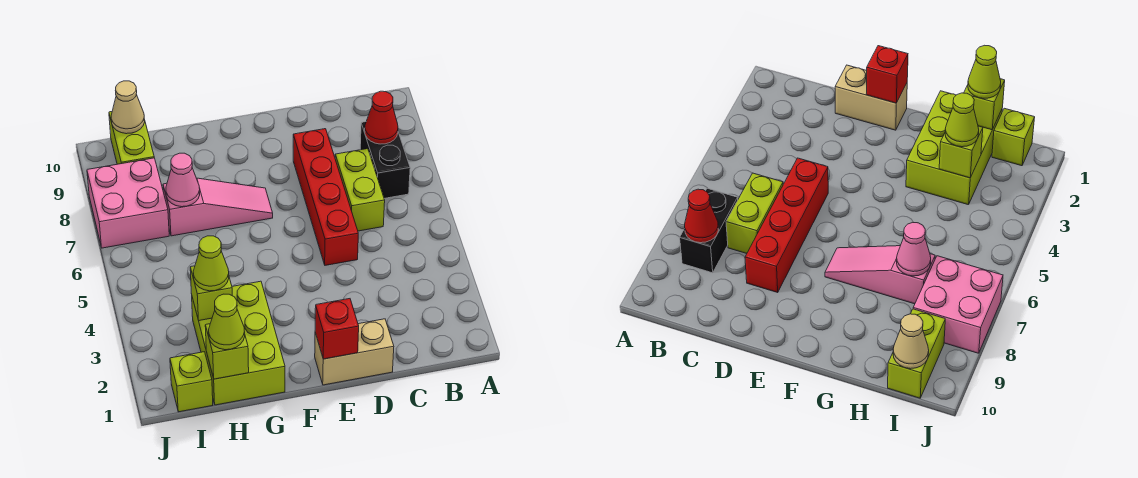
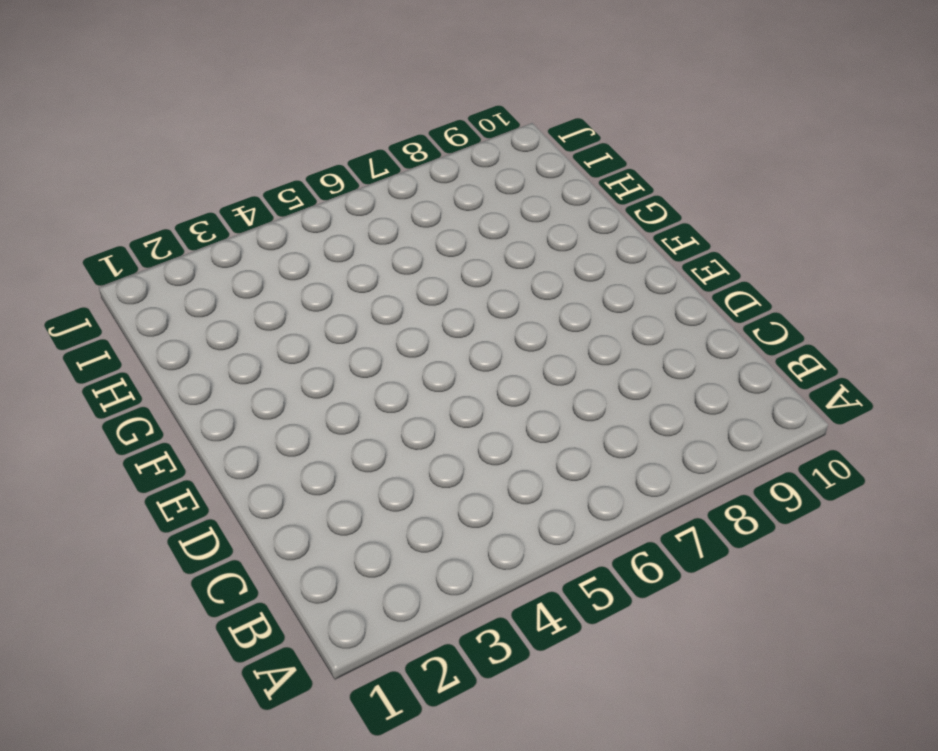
none -> black brick B7:B8 level 1
none -> lime brick C6:C7 level 1
none -> tan brick D1:E1 level 1

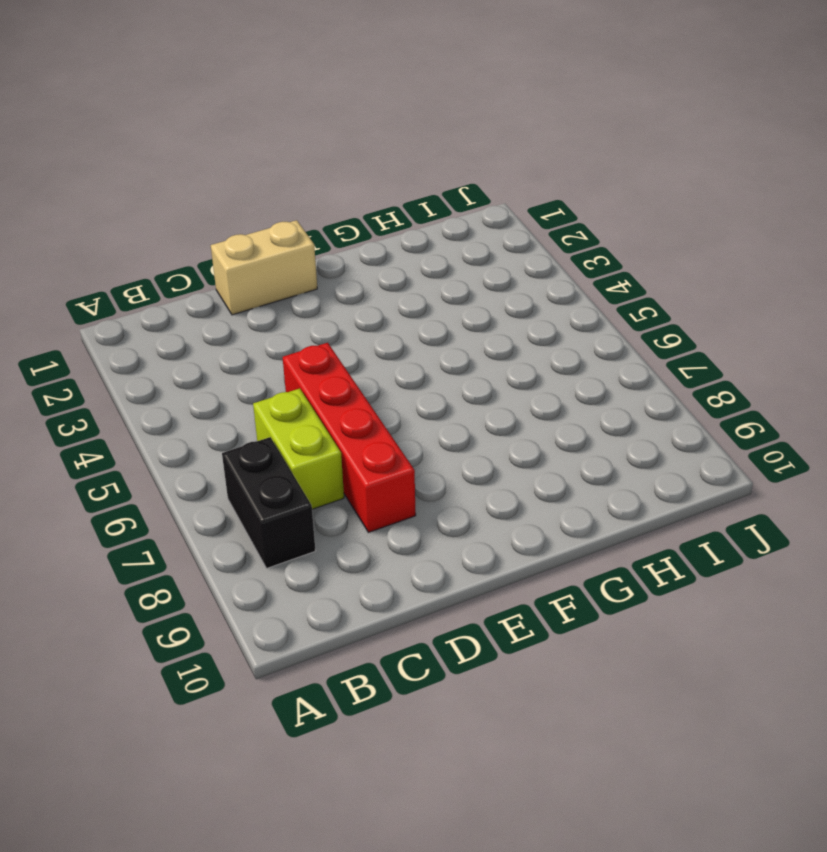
none -> pink slope F7:H7 level 1 top H
none -> lime brick G1:H3 level 1
none -> lime brick I1 level 1

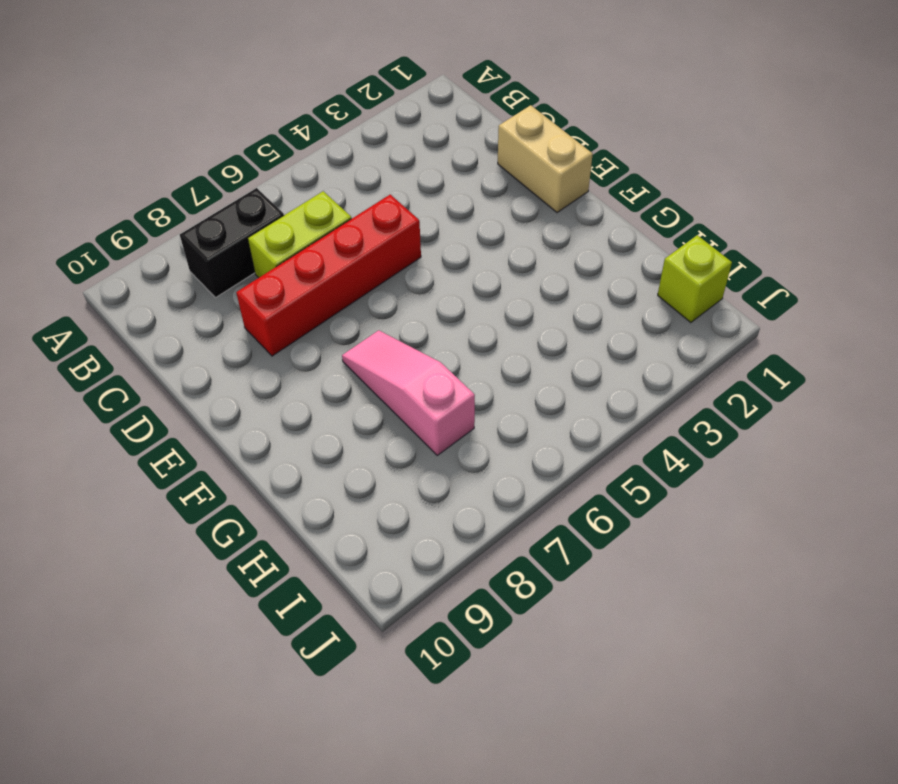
none -> lime brick G1:H3 level 1
none -> pink brick I7:J8 level 1
none -> lime brick I9:I10 level 1

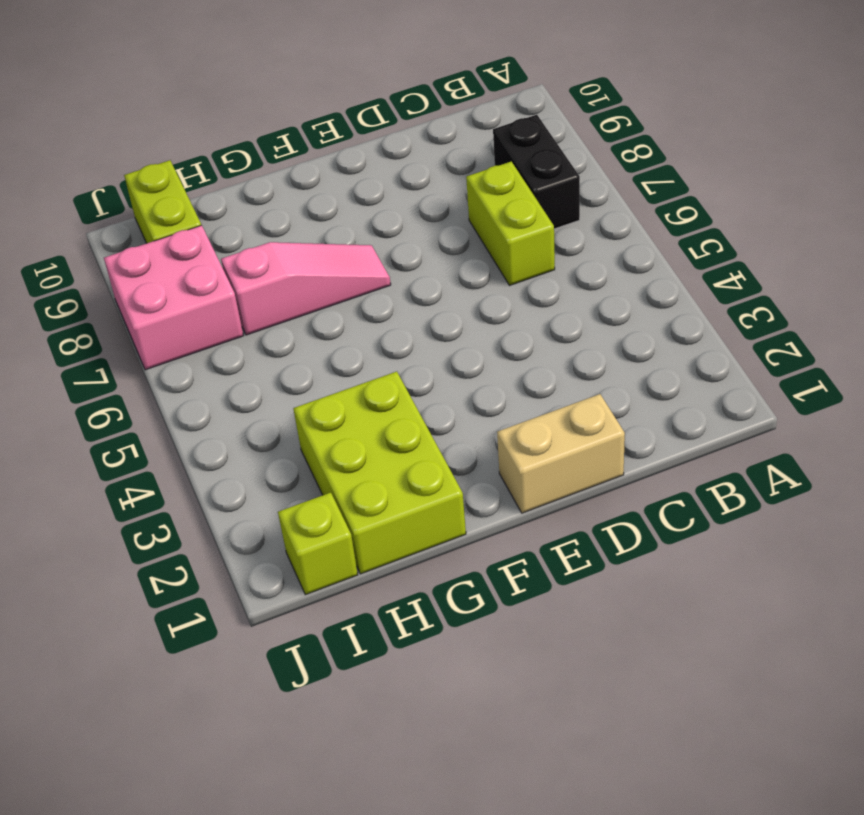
none -> red brick D5:D8 level 1
none -> red cone B8 level 2
none -> red brick E1 level 2

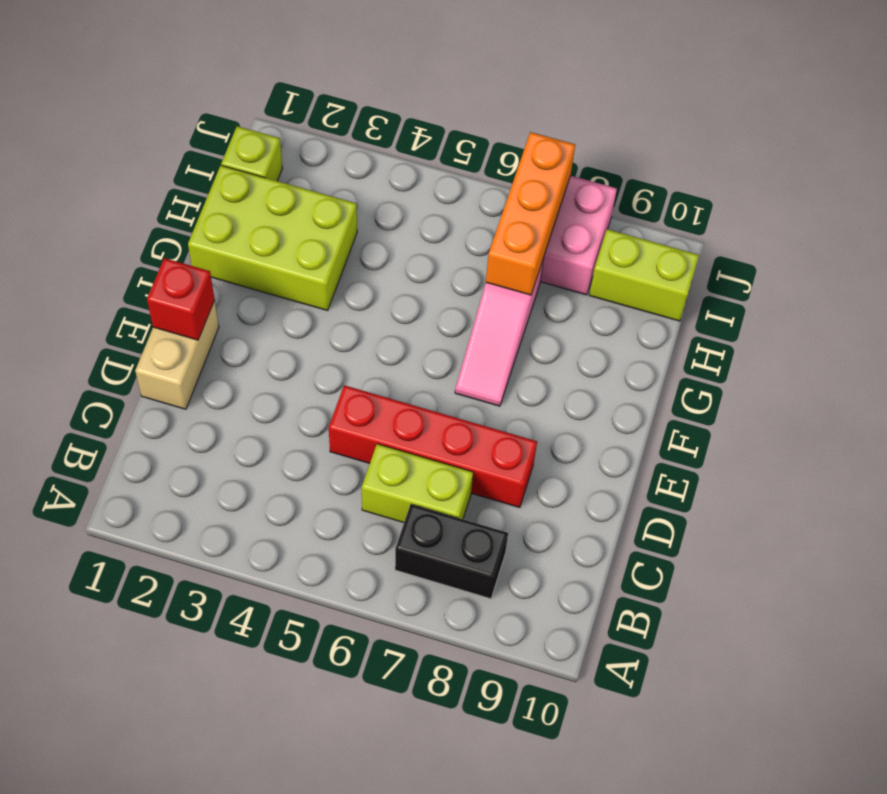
orange brick H7:J7 level 2 -> pink cone H7 level 2
none -> red cone B8 level 2
none -> lime brick H1 level 2
none -> lime brick H3 level 2

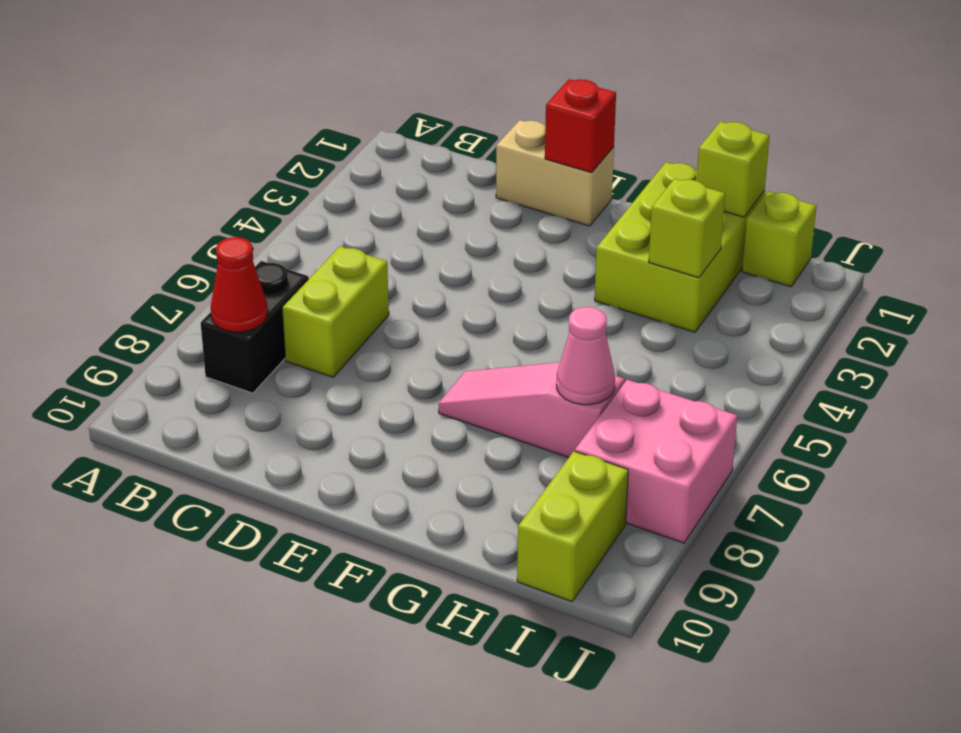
none -> red brick D5:D8 level 1
none -> tan cone I10 level 2
none -> lime cone H1 level 3

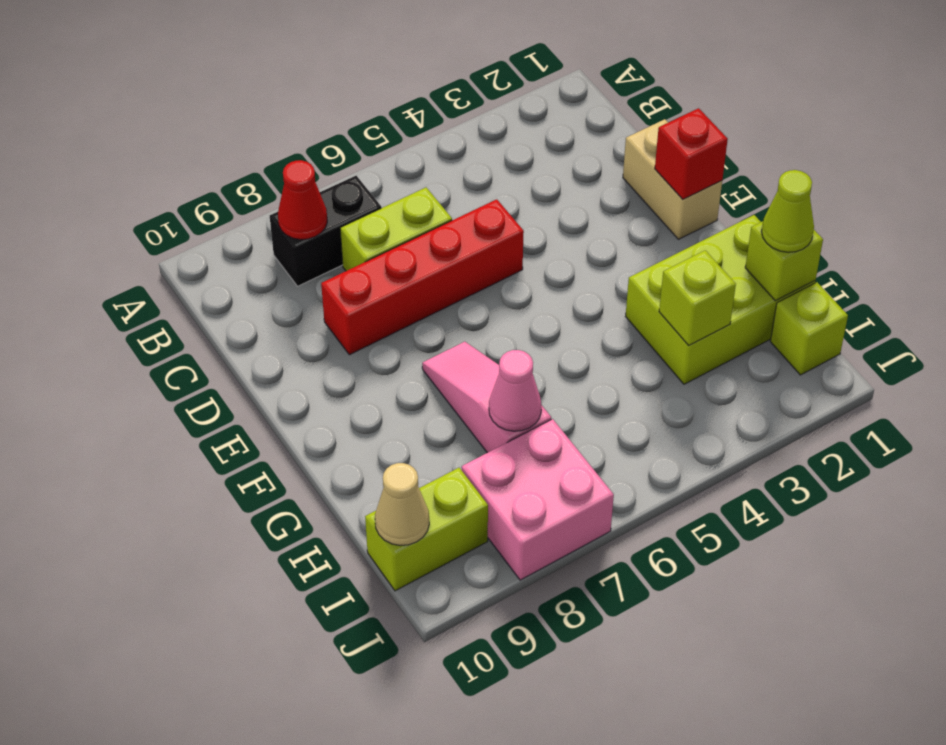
none -> lime cone H3 level 3

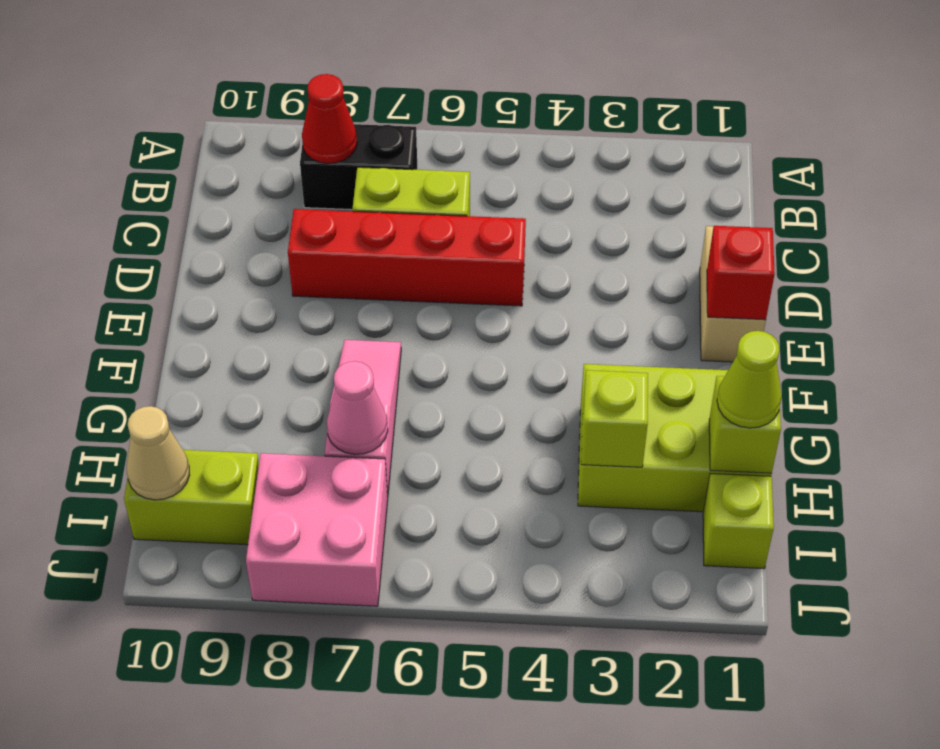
none -> lime cone H3 level 3

